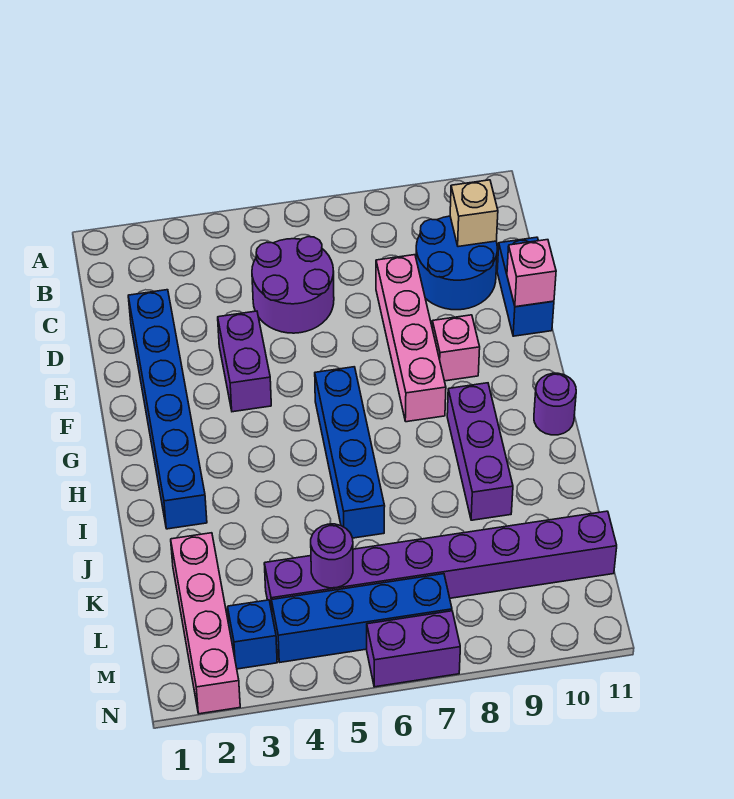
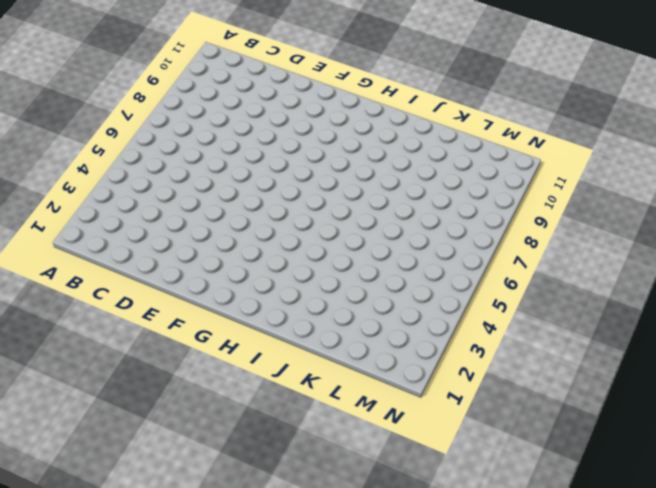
none -> purple round brick C5:D6 level 1
none -> blue round brick C9:D10 level 1
none -> blue brick D2:I2 level 1

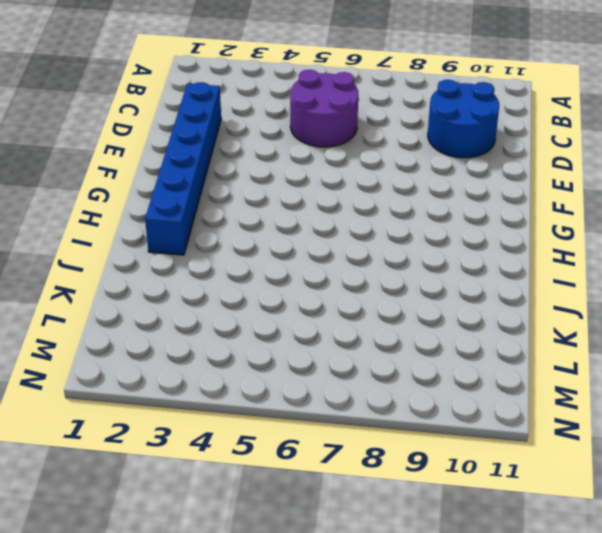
none -> pink brick D8:G8 level 1
none -> blue brick D11:E11 level 1
none -> purple brick E4:F4 level 1

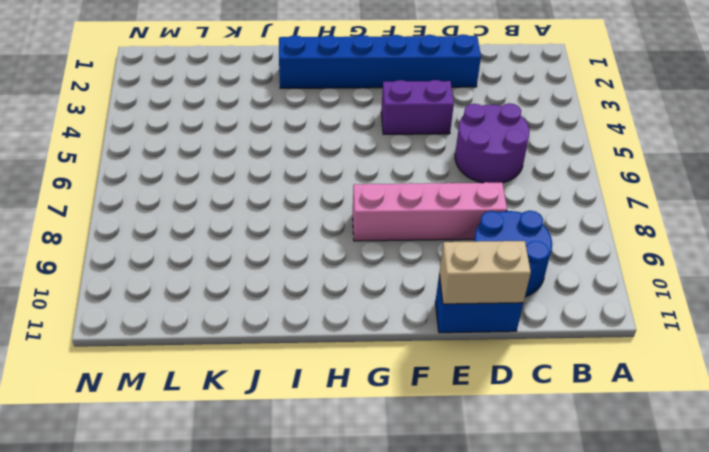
tan brick D11:E11 level 2 -> pink brick E11 level 2
none -> pink brick F9 level 1
none -> blue brick G6:J6 level 1
none -> purple brick H9:J9 level 1

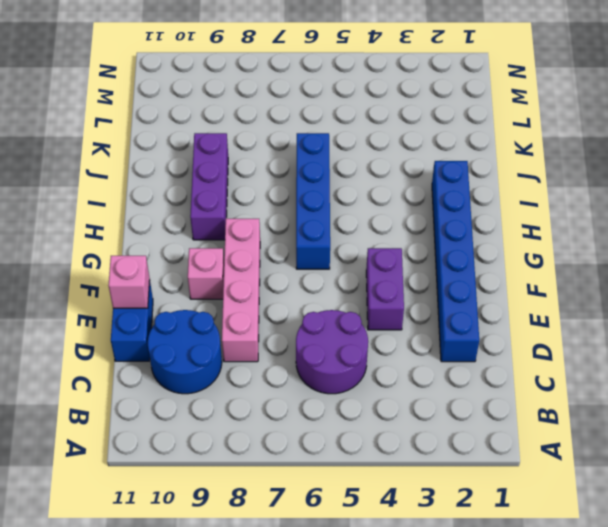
none -> purple round brick H11 level 1
none -> pink brick K2:N2 level 1
none -> purple brick L4:L11 level 1

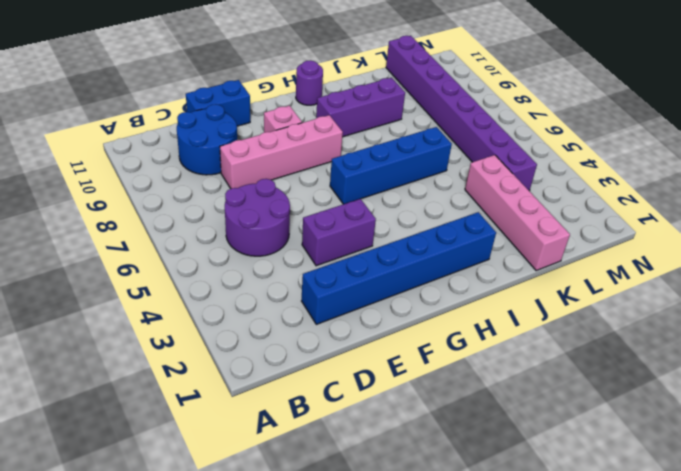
pink brick K1:K4 level 1 -> pink brick K2:N2 level 1
none -> blue brick M3 level 1
none -> blue brick M4:M7 level 1
none -> purple brick N6:N7 level 1

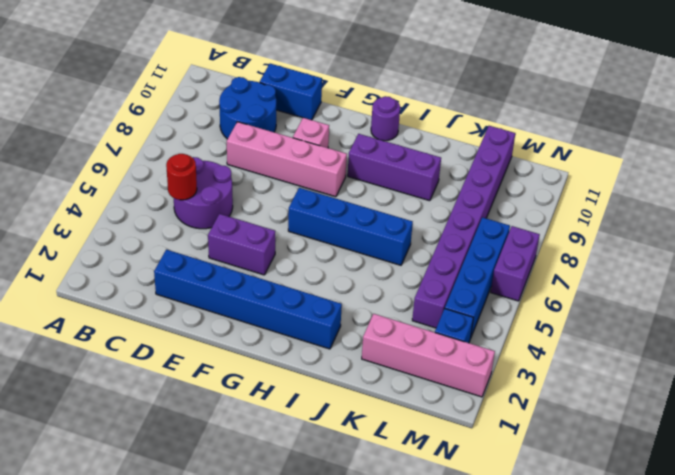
red round brick C5 level 2 -> none
none -> tan brick C10 level 2
none -> pink brick E11 level 2
none -> purple round brick L5 level 2

